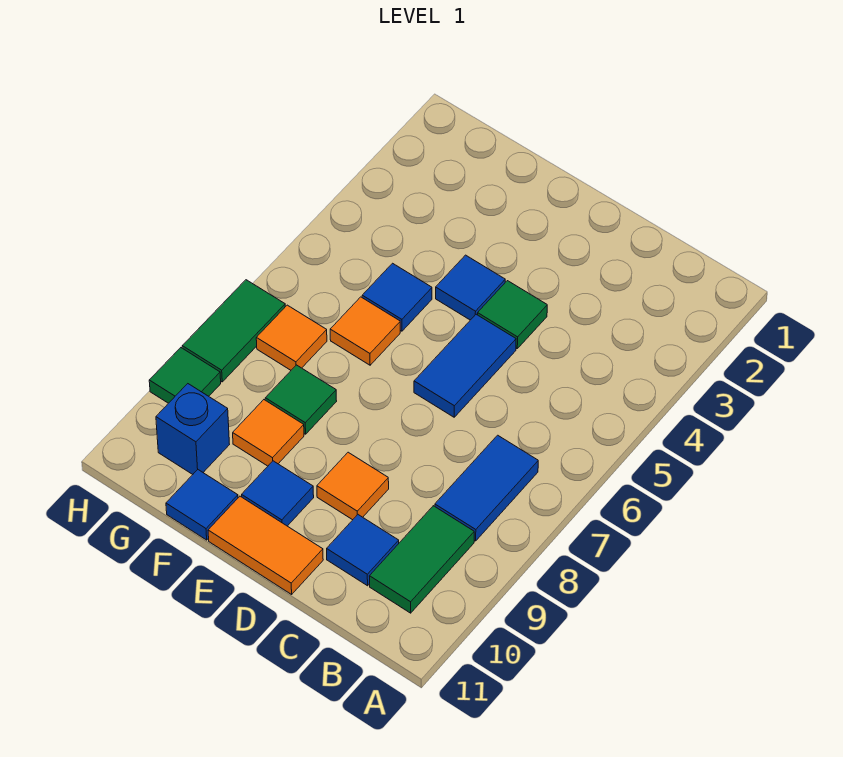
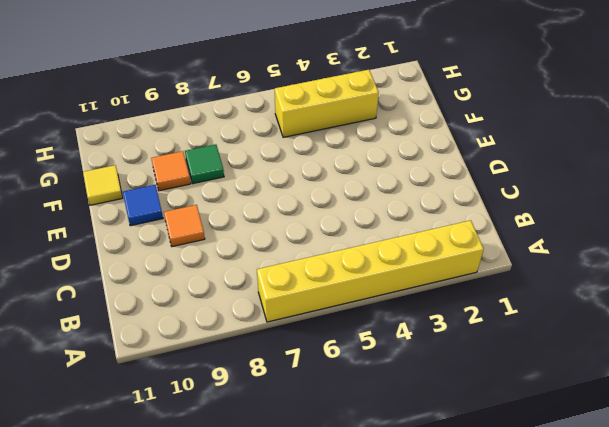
yellow brick A2:A7 level 1 -> none
yellow tile F11 level 1 -> blue tile F11 level 1
yellow brick G3:G5 level 1 -> none
none -> blue tile B7:B8 level 1
none -> green tile B9:B10 level 1
none -> blue tile C10 level 1

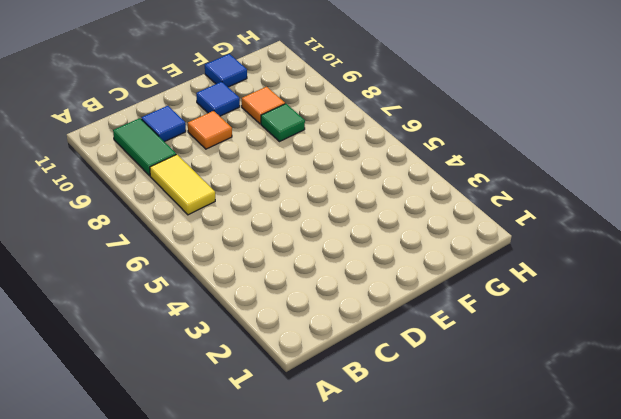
yellow tile B7:B8 level 1 -> blue tile B7:B8 level 1
none -> green tile D4 level 1
none -> blue tile D5:D6 level 1
none -> orange tile D11:E11 level 1

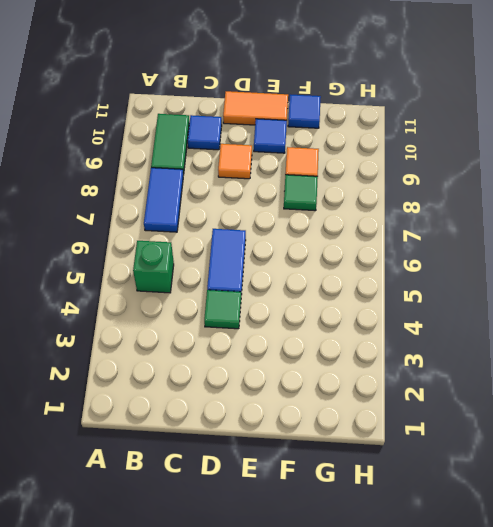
green brick B5 level 1 -> none
none -> blue tile E4 level 1
none -> blue tile F5 level 1
none -> orange tile F6 level 1

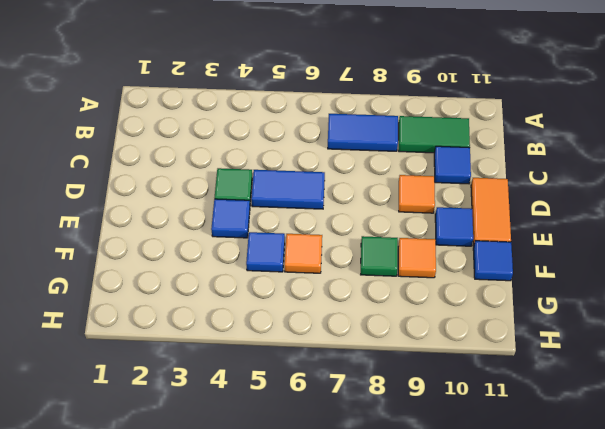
none -> orange tile G7 level 1
none -> blue brick G10 level 1
none -> green tile H7:H8 level 1

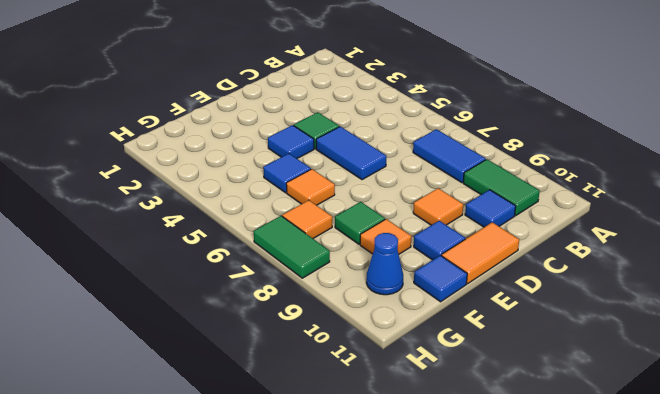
blue cone G10 level 1 -> blue brick G10 level 1
none -> green tile H9 level 1

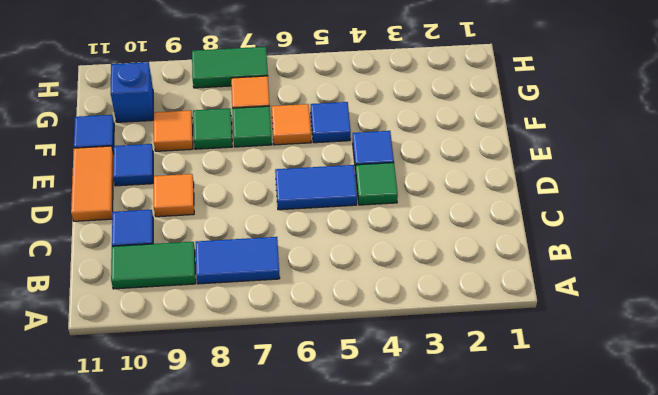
green tile F7 level 1 -> green tile H9 level 1

